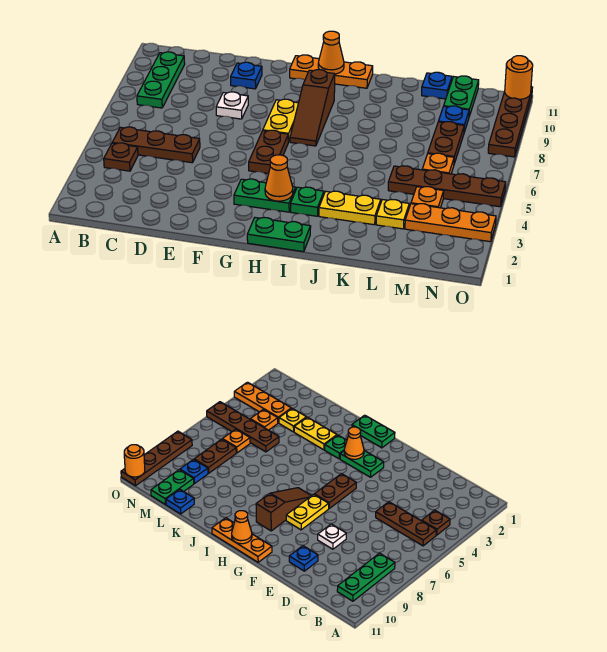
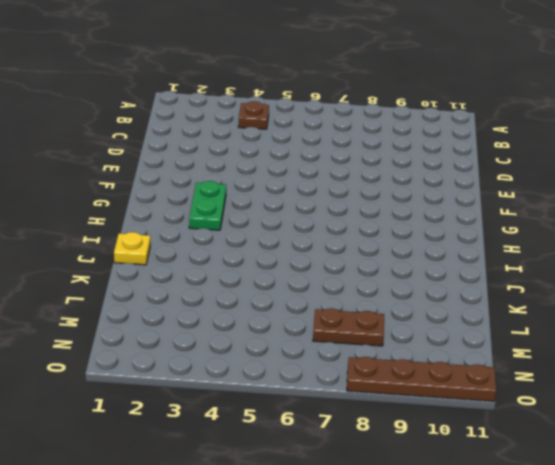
yellow plate J1 level 1 -> yellow plate L3 level 1
none -> brown plate B5:D5 level 1
none -> green plate B8:B10 level 1
none -> white plate E8 level 1

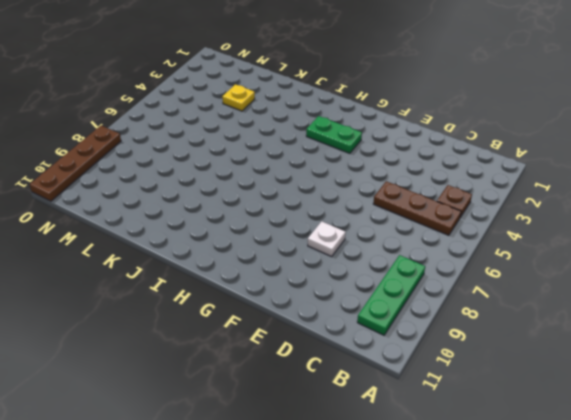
none -> blue plate E10 level 1
none -> brown plate G5:G6 level 1
none -> yellow plate G7:G8 level 1

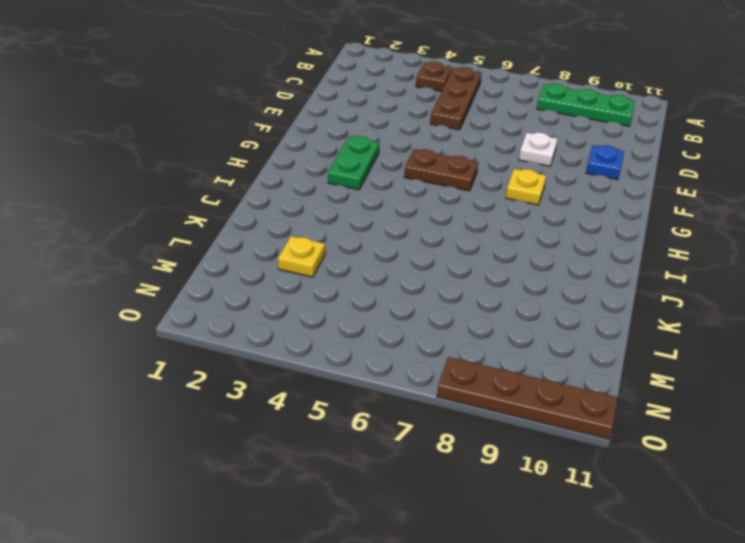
yellow plate G8 level 1 -> yellow plate G7:G8 level 1
none -> orange plate G11:I11 level 1
none -> green plate H1:I1 level 1
none -> brown slope H7:H9 level 1 top 9

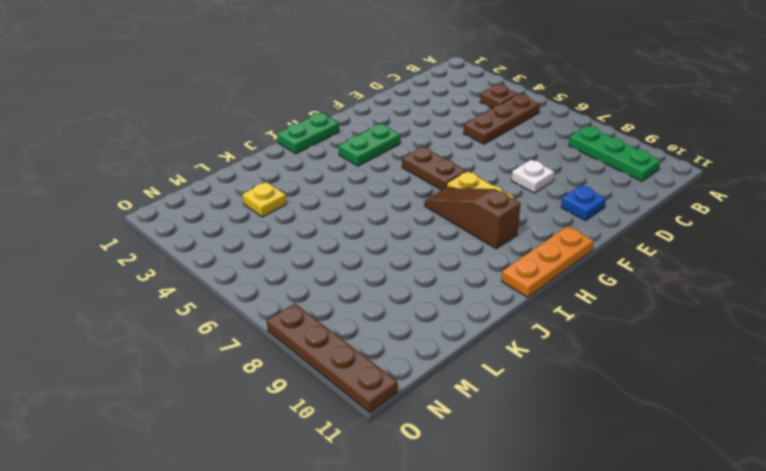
none -> green plate I3 level 1
none -> yellow plate J3:K3 level 1
none -> brown plate L5:O5 level 1

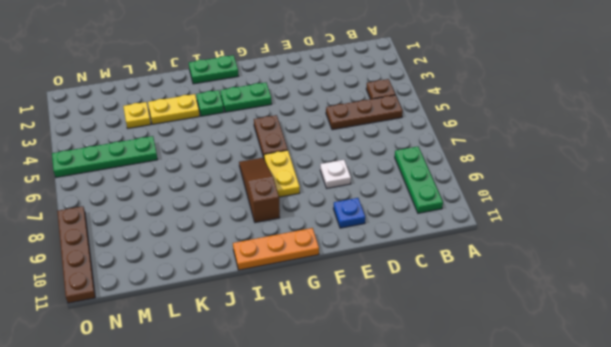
green plate L5:O5 level 1 -> brown plate L5:O5 level 1
none -> blue plate L11 level 1
none -> orange plate M3:O3 level 1
none -> orange plate M4 level 1

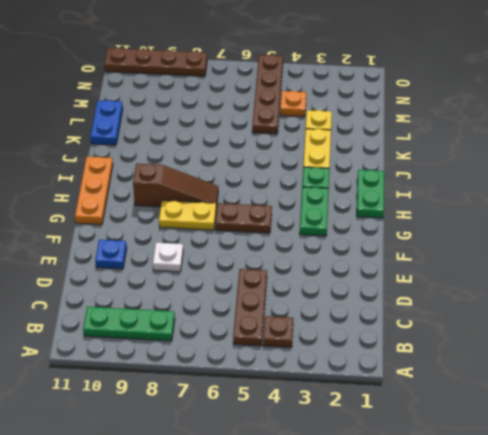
blue plate K11:L11 level 1 -> blue plate L11 level 1
none -> orange plate M3:O3 level 1
none -> orange plate M6 level 1
none -> brown plate M7:M8 level 1

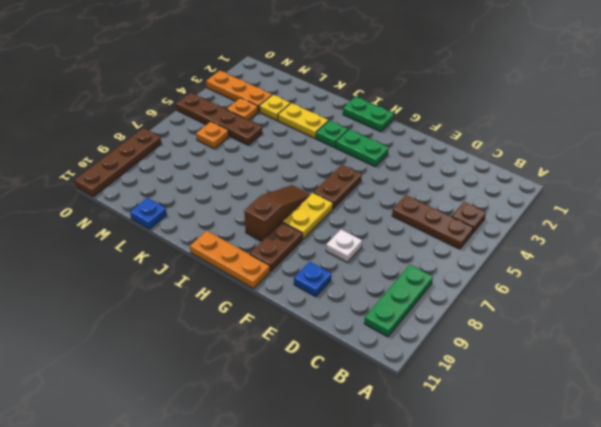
brown plate G9:G10 level 1 -> brown plate M7:M8 level 1
none -> blue plate M9 level 1
none -> green plate M10:M11 level 1
none -> orange cone H3 level 2

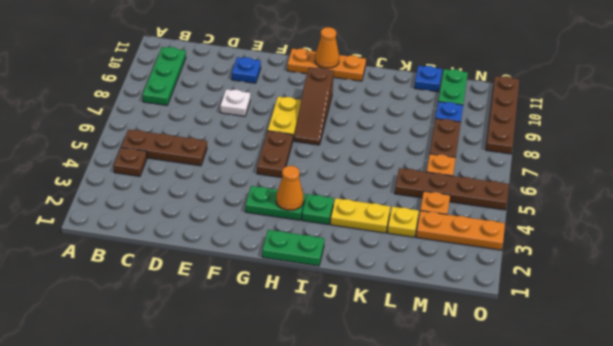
none -> orange round brick O11 level 2

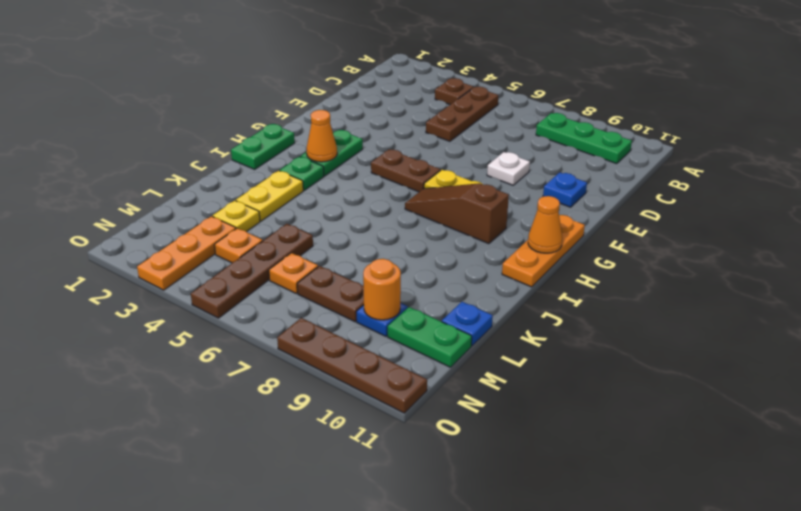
orange round brick M9 level 2 -> orange round brick O11 level 2

